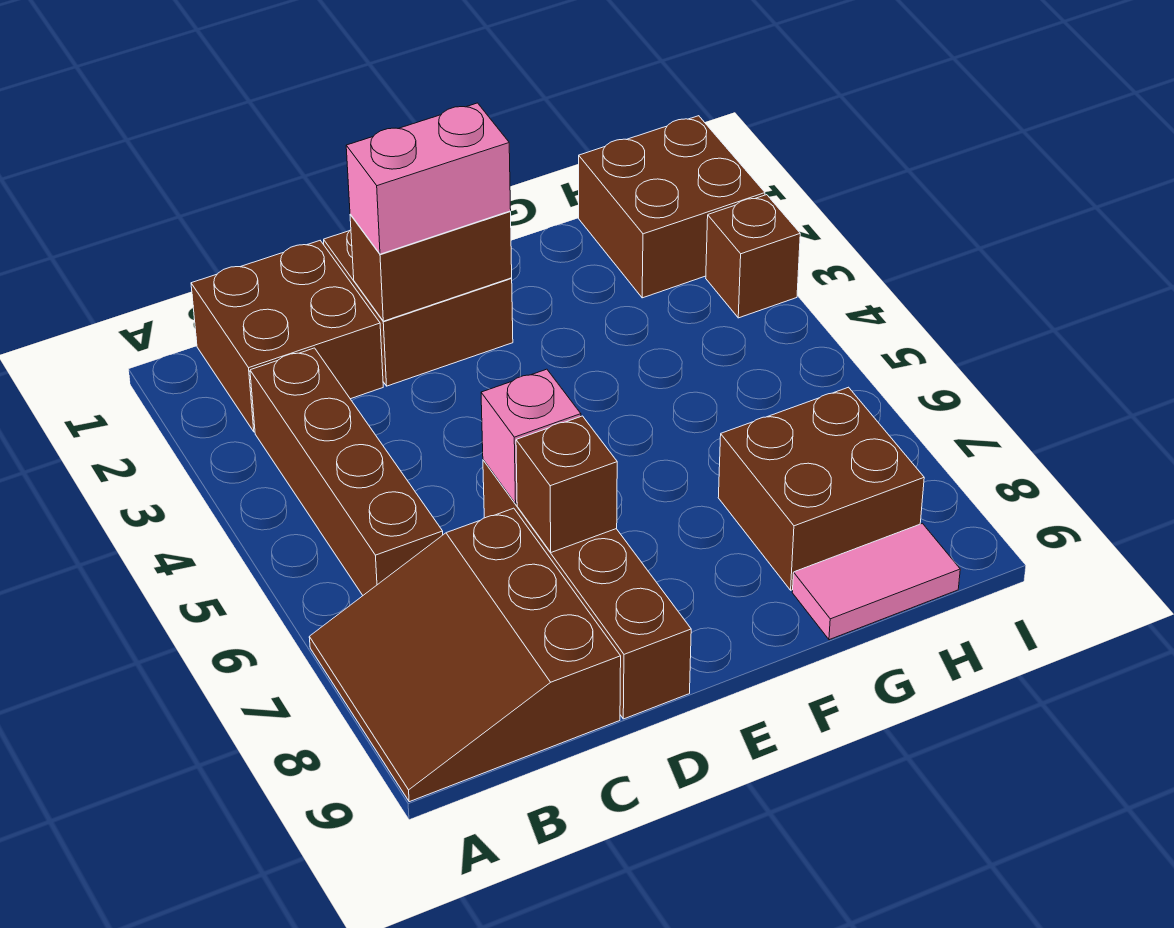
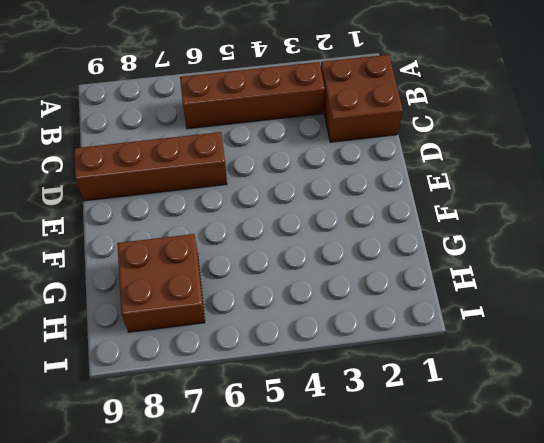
none -> brown slope A7:C9 level 1 top C
none -> brown brick D1:E2 level 1
none -> pink tile G9:H9 level 1

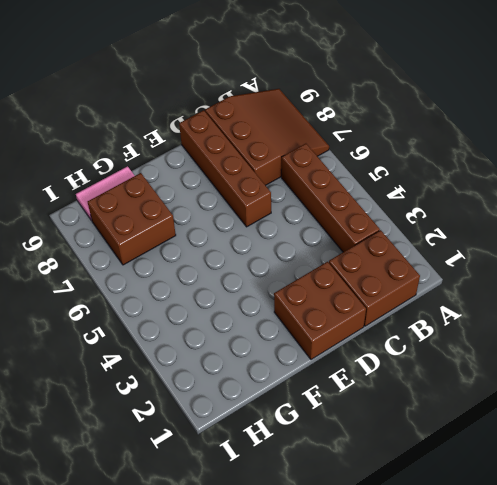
none -> brown brick H1:I2 level 1
none -> brown brick I3 level 1
none -> brown brick D2:E2 level 2

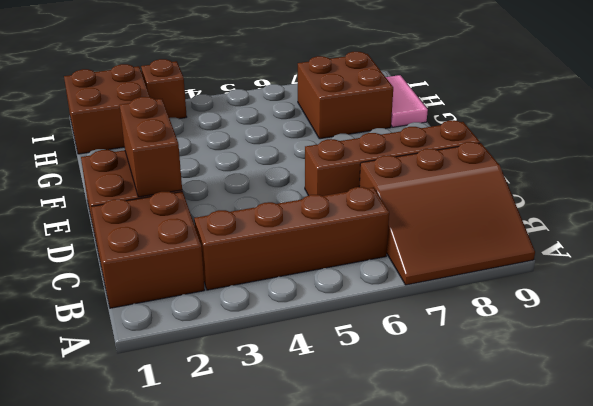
none -> pink brick D6 level 2
none -> brown brick D7 level 2
none -> pink brick D2:E2 level 3

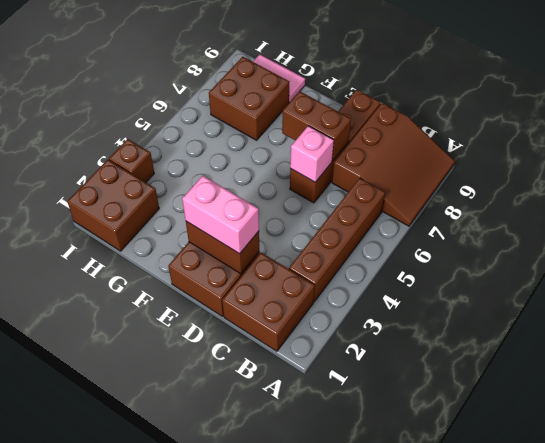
brown brick D7:E7 level 2 -> brown brick D7 level 2

